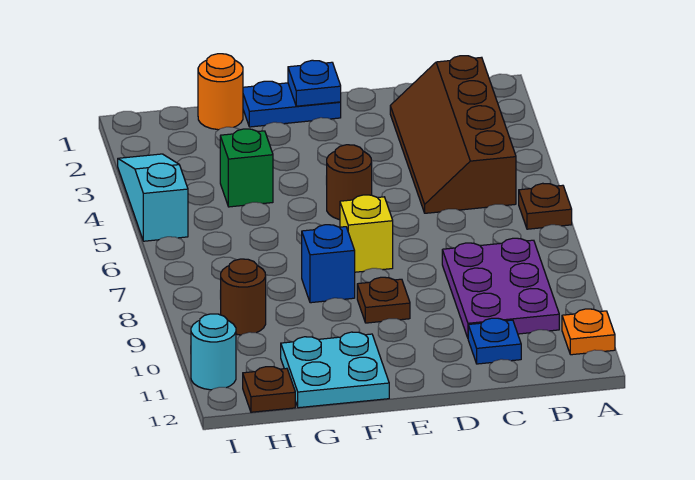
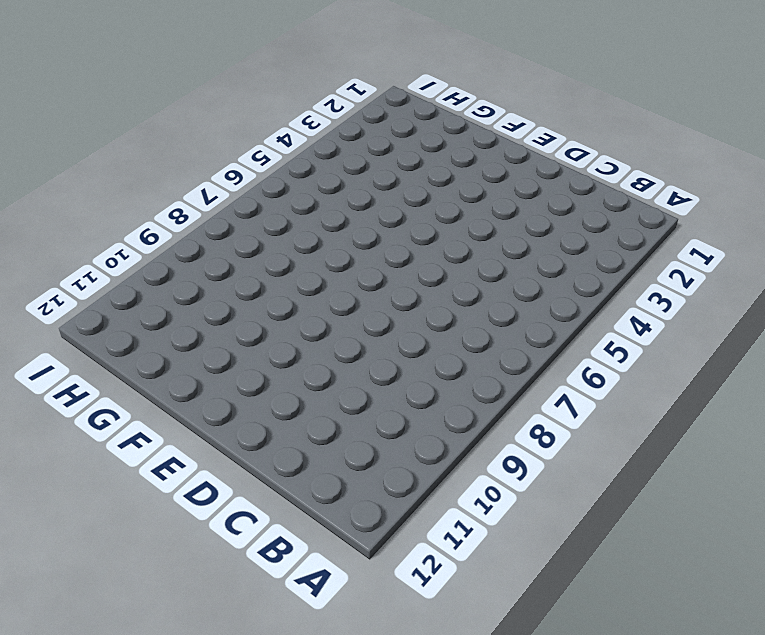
none -> brown plate A6 level 1
none -> orange plate A11 level 1
none -> brown slope B2:C5 level 1 top B

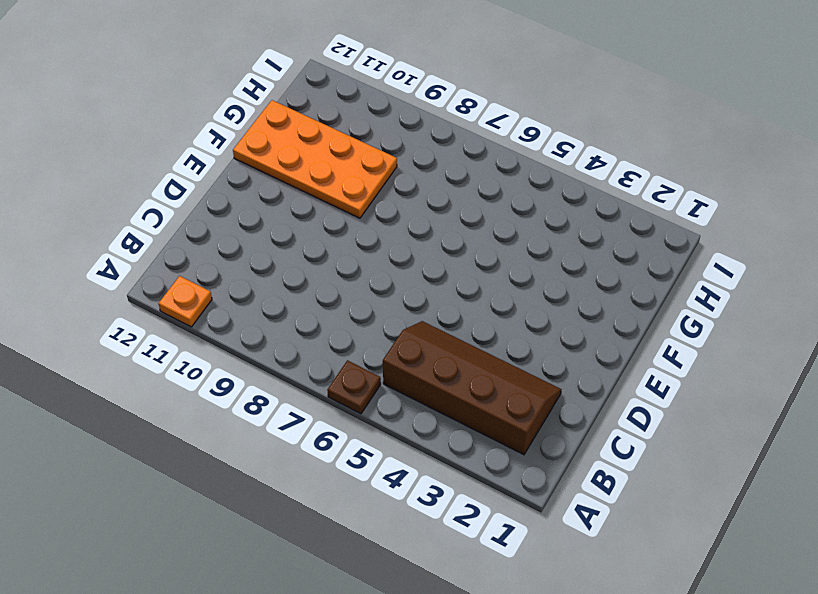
orange plate F9:G12 level 1 -> cyan plate F11:G12 level 1
none -> purple plate B8:C10 level 1
none -> blue plate C11 level 1
none -> blue plate E1:F1 level 1

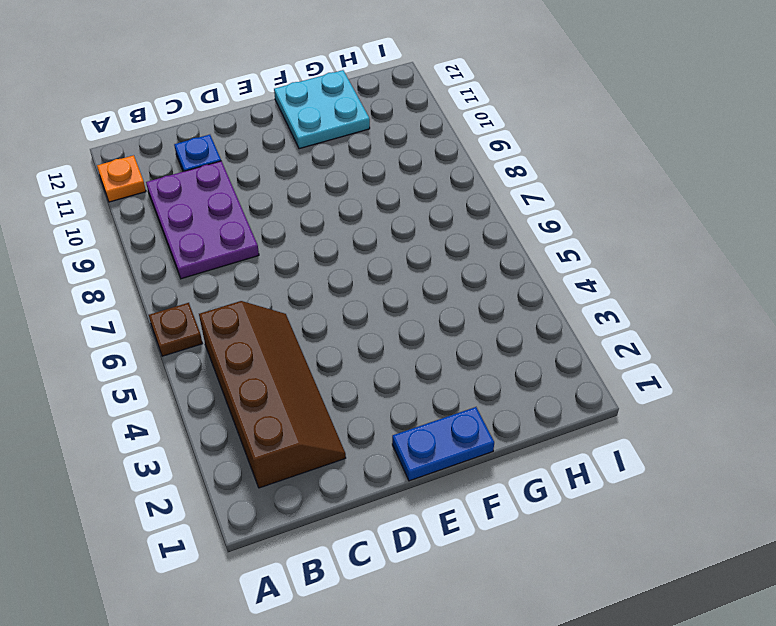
none -> brown round brick E5 level 1
none -> yellow brick E7 level 1
none -> brown plate E9 level 1

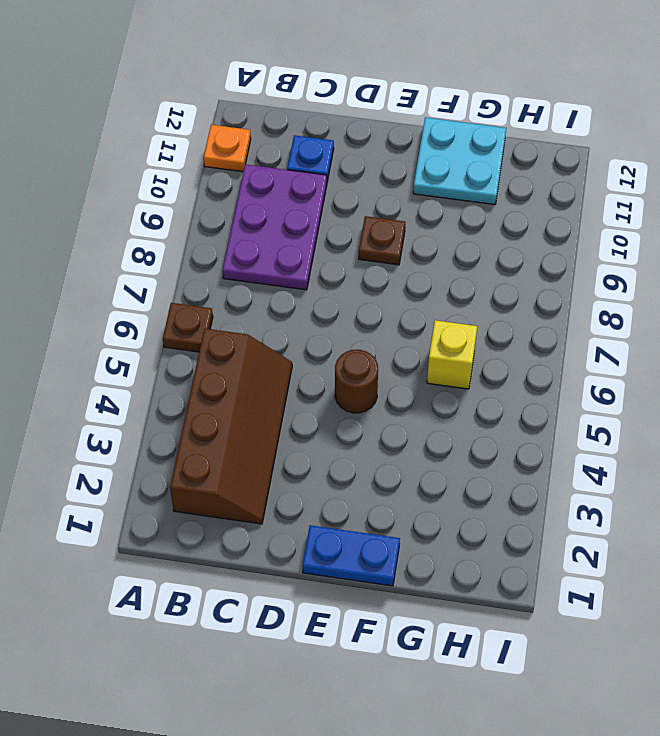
yellow brick G6 level 1 -> yellow brick E7 level 1
none -> blue brick F8 level 1
none -> orange round brick G1 level 1
none -> green brick G4 level 1

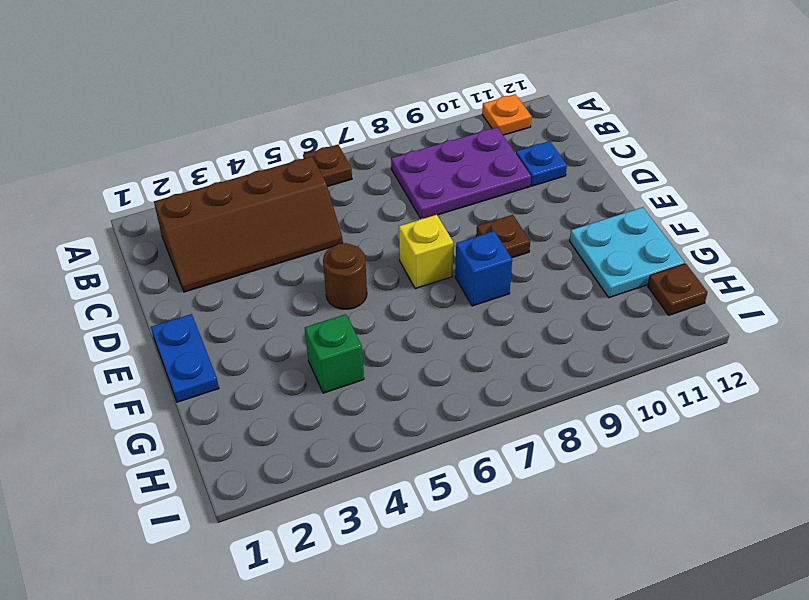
none -> orange round brick G1 level 1
none -> brown round brick H9 level 1
none -> cyan slope I3:I5 level 1 top 5

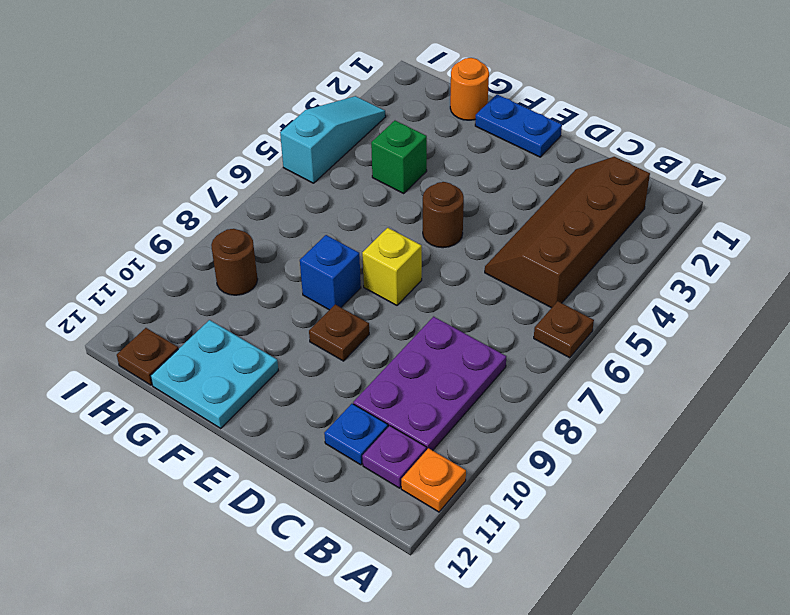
purple plate B11 level 1 -> none
none -> cyan round brick I11 level 1
none -> blue plate E1 level 2

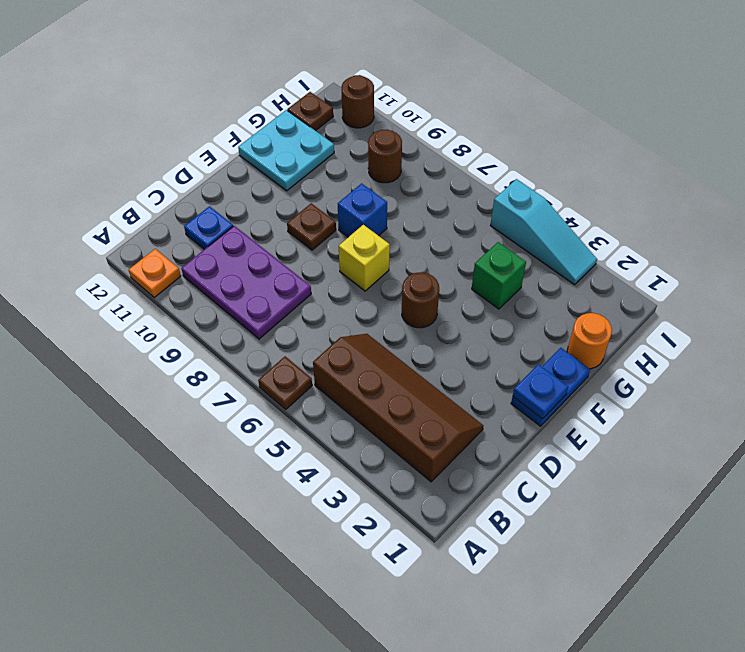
brown round brick I11 level 1 -> cyan round brick I11 level 1

